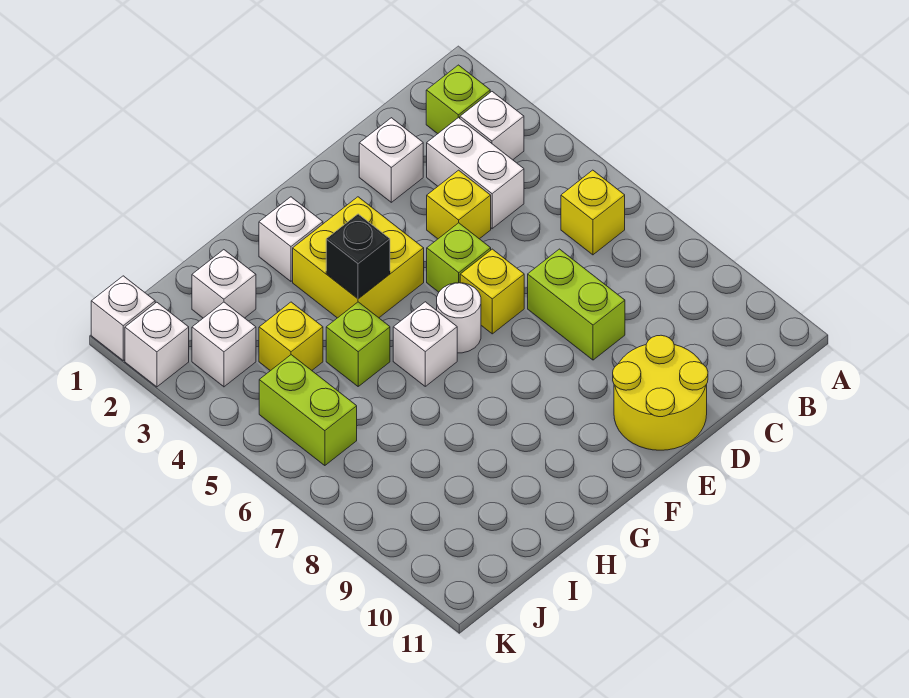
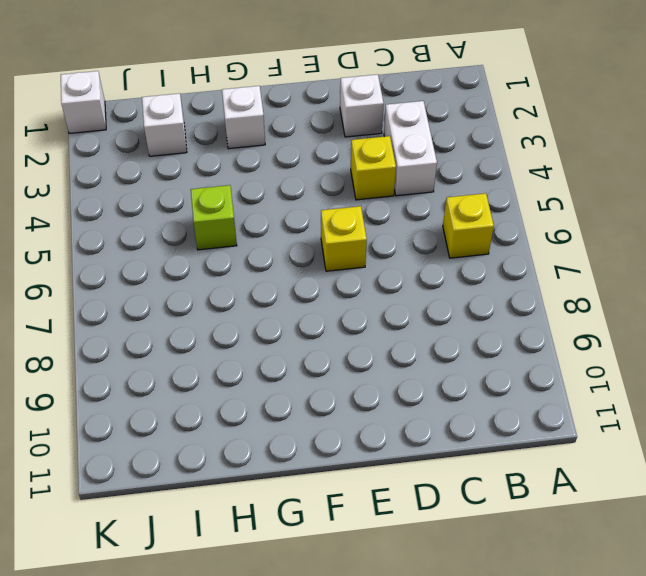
none -> lime brick B2 level 1
none -> white brick B3 level 1
none -> lime brick D7:D8 level 1

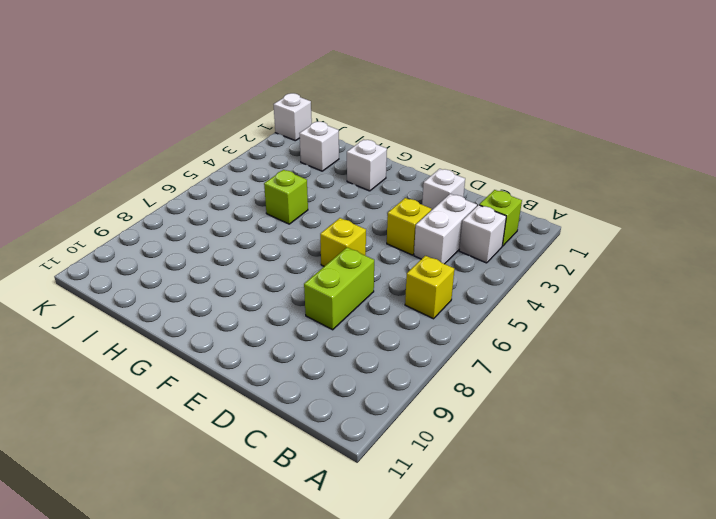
none -> yellow round brick D10:E11 level 1
none -> lime brick E5 level 1
none -> yellow brick F3:G4 level 1

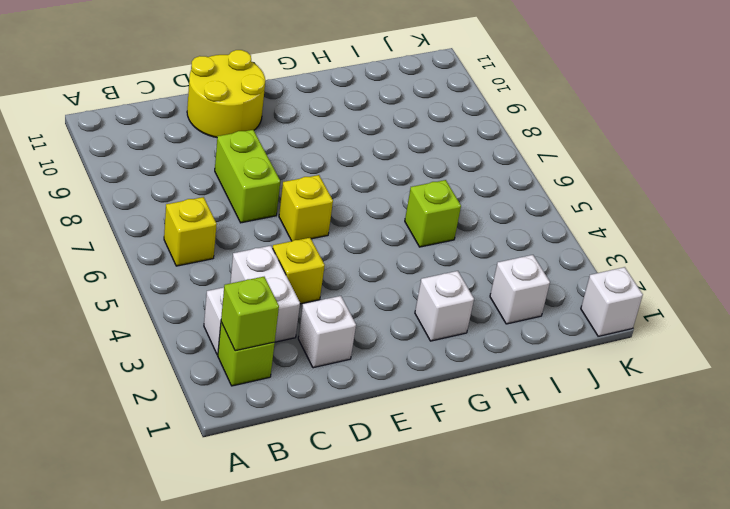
lime brick B2 level 2 -> lime brick E5 level 1
none -> yellow brick F3:G4 level 1
none -> white round brick F6 level 1
none -> white brick G6 level 1

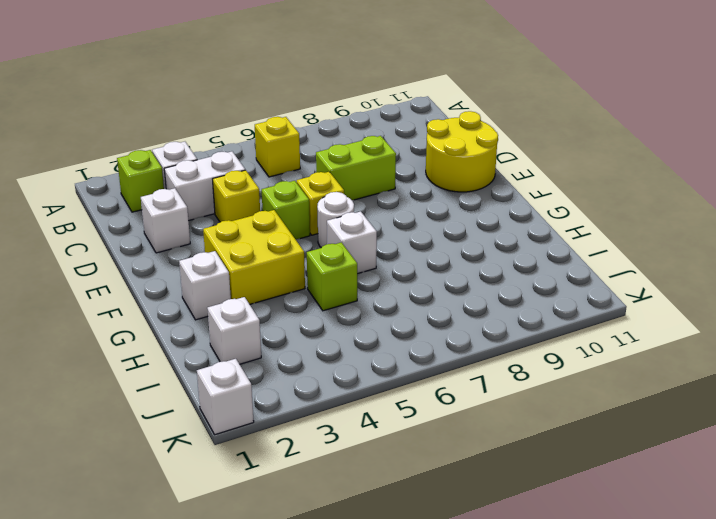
none -> yellow brick I4 level 1
none -> white brick J3 level 1
none -> lime brick J5:J6 level 1

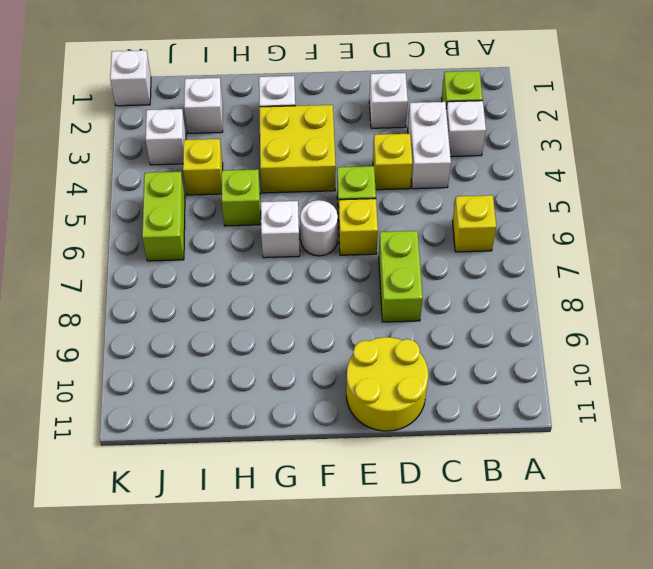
none -> white brick K2 level 1
none -> black brick G4 level 2

